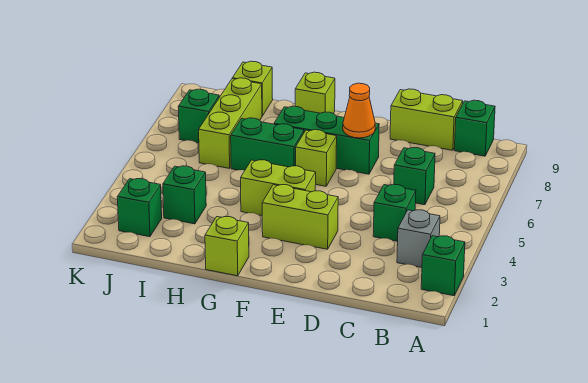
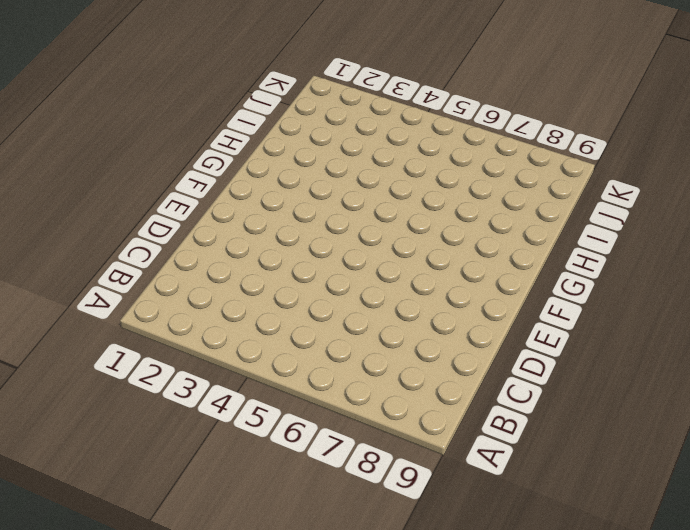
none -> green brick A2 level 1
none -> grey brick B3 level 1
none -> green brick B9 level 1

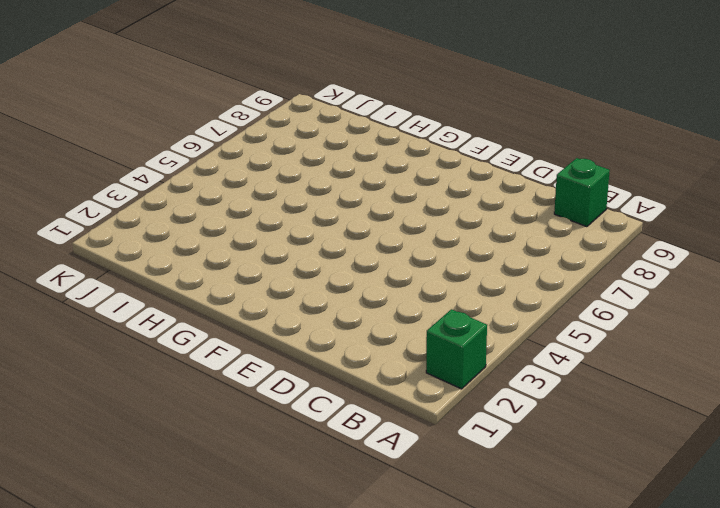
none -> grey brick B3 level 1
none -> green brick C4 level 1
none -> green brick C6 level 1

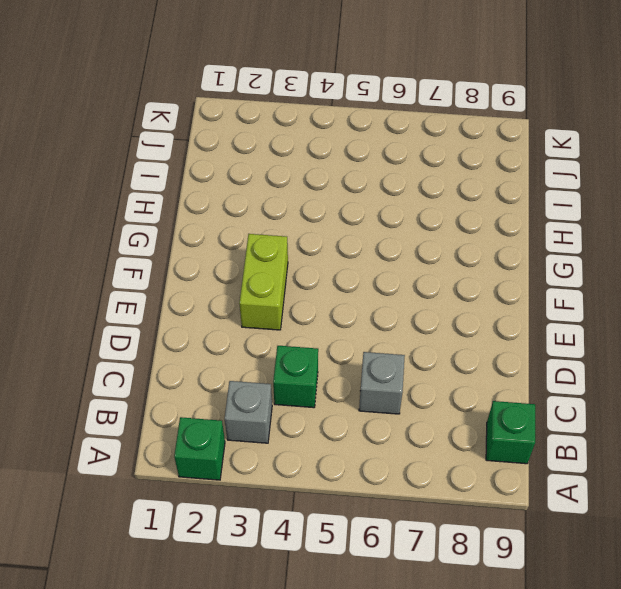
grey brick C6 level 1 -> green brick C6 level 1
none -> lime brick C9:D9 level 1
none -> green brick E7:G7 level 1
none -> lime brick F4:G4 level 1

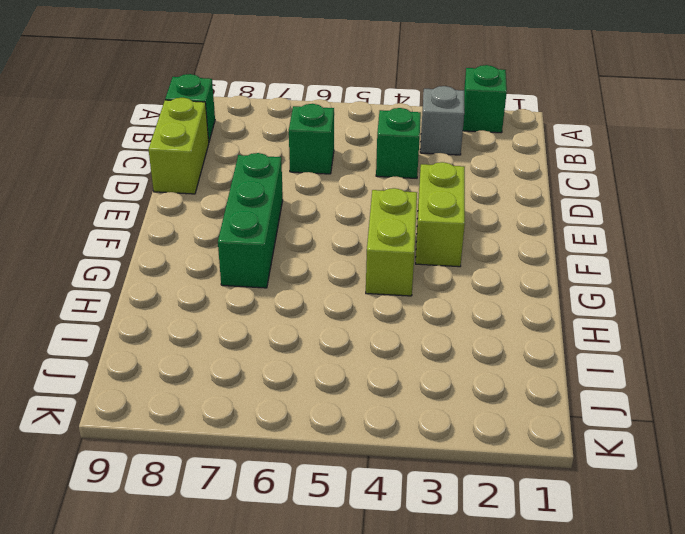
none -> lime brick F6 level 1
none -> lime brick G1 level 1
none -> green brick G6:H6 level 1

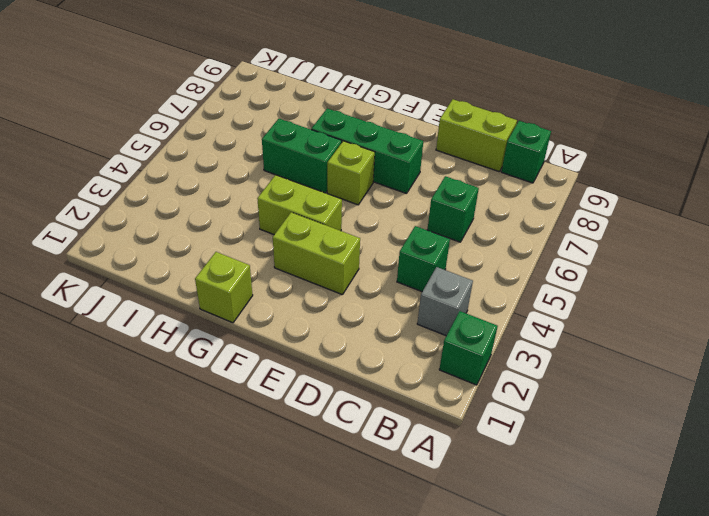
none -> lime brick G9 level 1
none -> green brick I3 level 1
none -> lime brick I6:I8 level 1

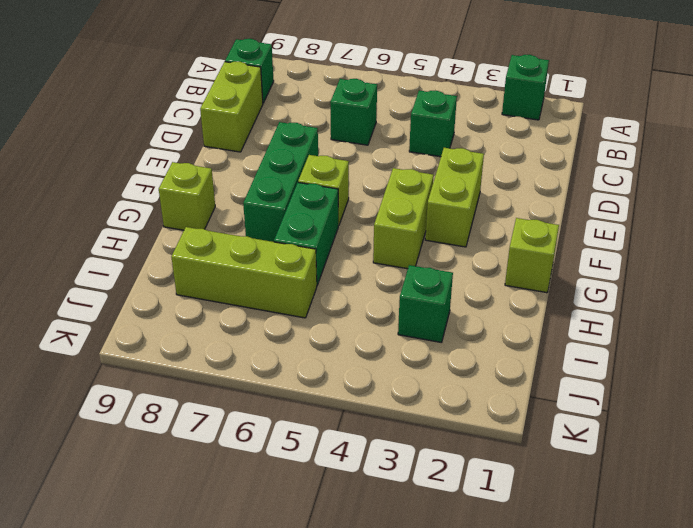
none -> grey brick B3 level 1
none -> lime brick I9 level 1
none -> green brick J2 level 1

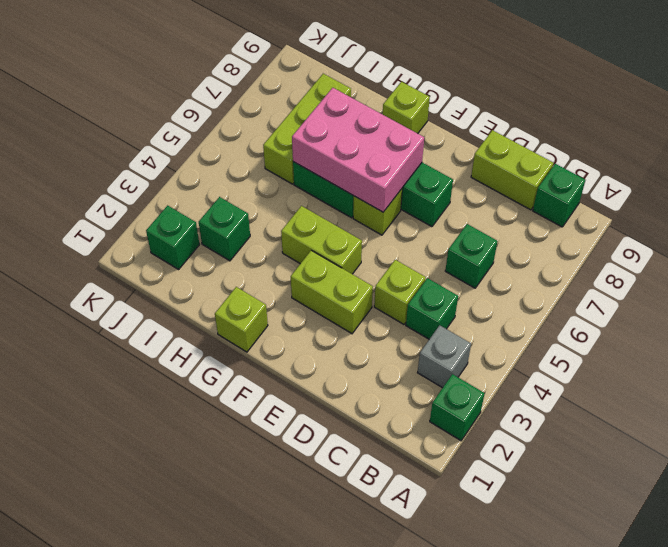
lime brick D4 level 1 -> lime brick I9 level 1
pink brick F6:H7 level 2 -> none
none -> green brick J7 level 1
none -> orange cone E7 level 2

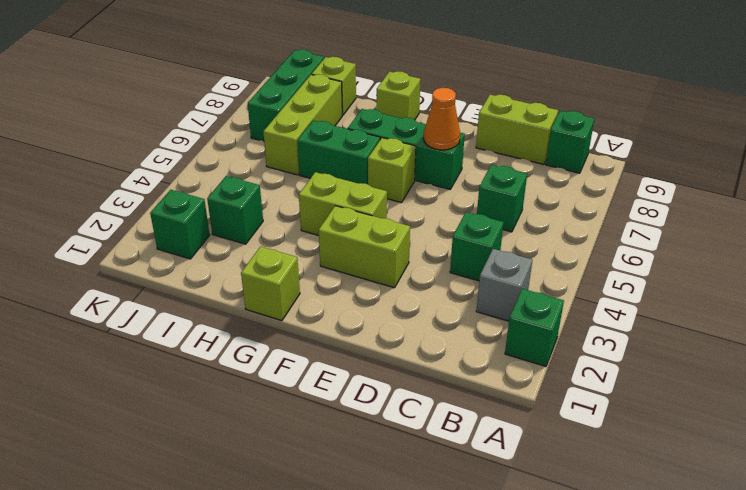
green brick J7:J9 level 1 -> green brick J7 level 1

